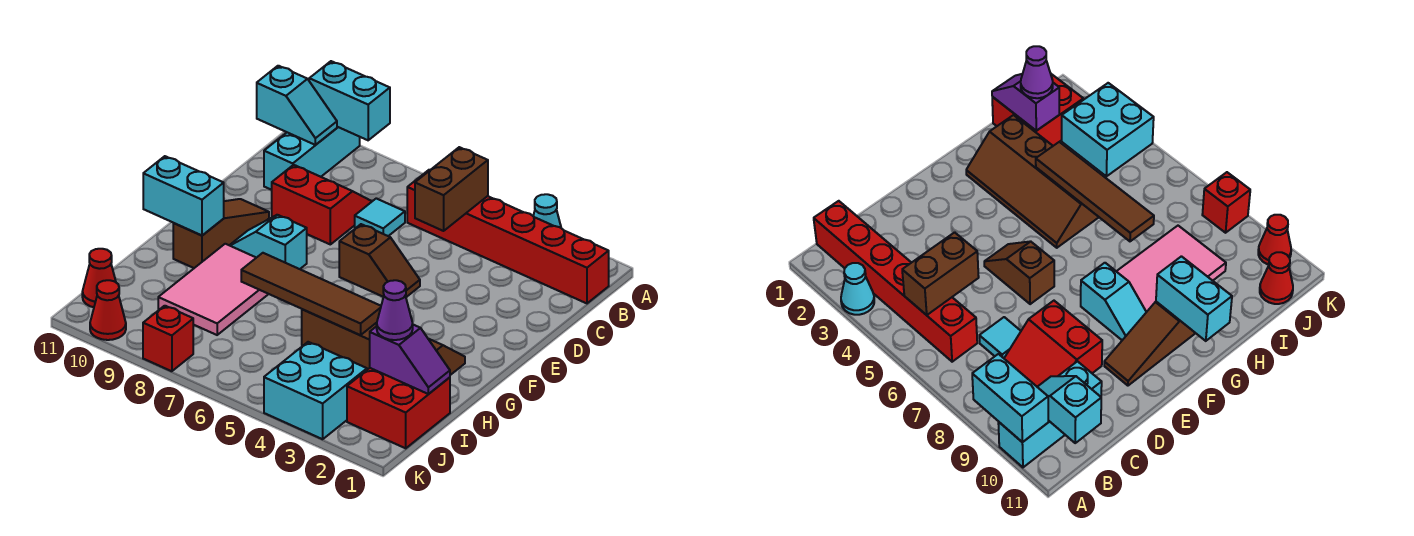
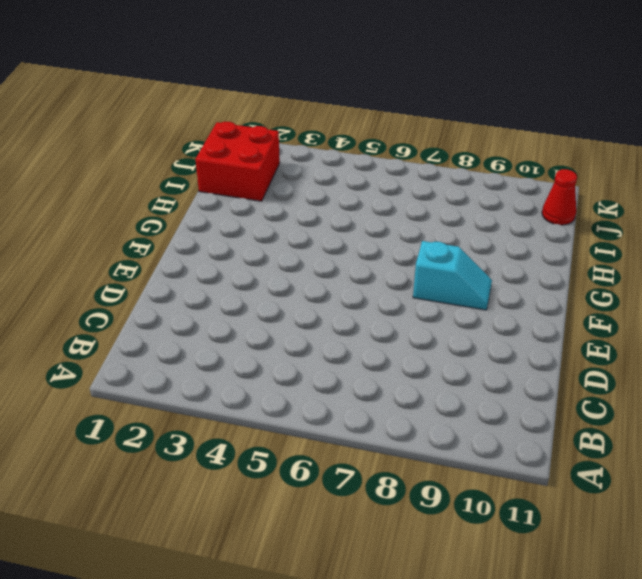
none -> cyan cone A3 level 1
none -> cyan brick A10:C10 level 1
none -> red brick B1:B6 level 1

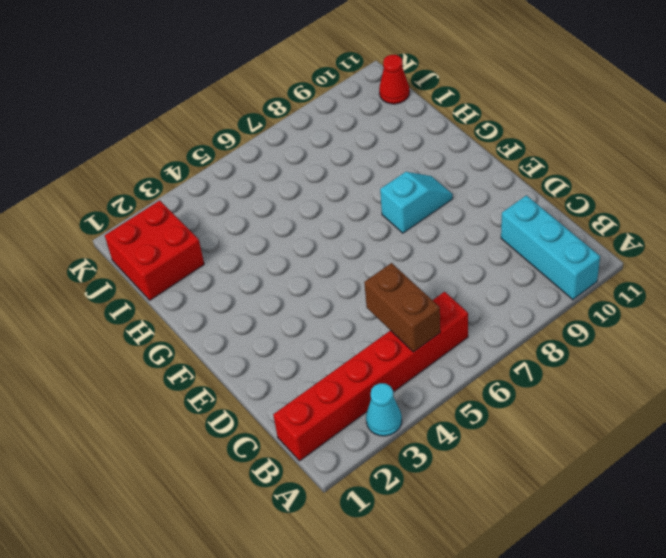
none -> cyan tile C7 level 1
none -> red slope C8:D9 level 1 top D
none -> brown slope E5:E6 level 1 top 6

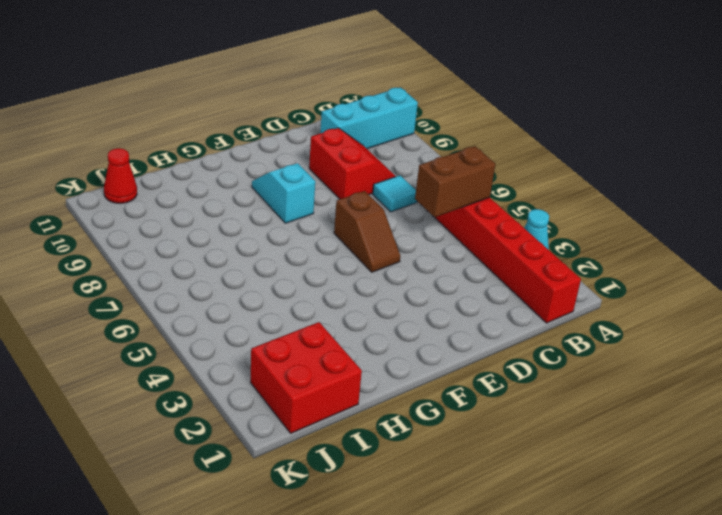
none -> brown slope E10:G10 level 1 top G
none -> brown slope G2:H5 level 1 top H
none -> pink tile G8:I9 level 1

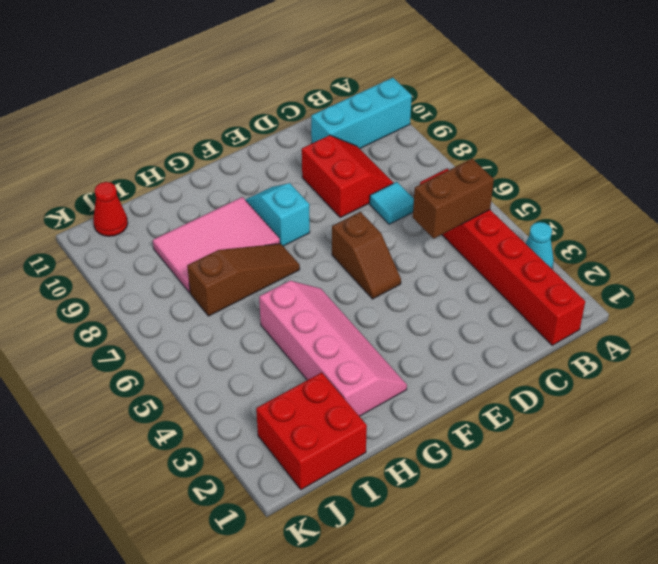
pink slope G2:H5 level 1 top H -> brown slope G2:H5 level 1 top H
brown slope G7:I7 level 1 top I -> brown slope E10:G10 level 1 top G
none -> cyan brick J3:K4 level 1
none -> red brick K8 level 1
none -> red cone K10 level 1

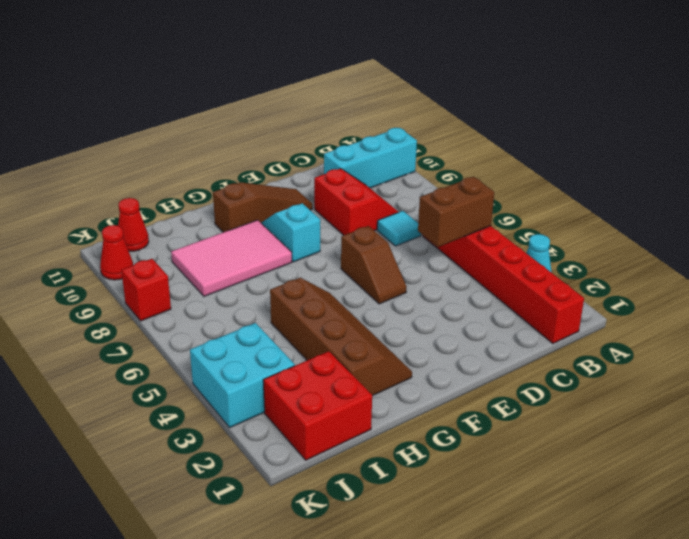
none -> cyan brick A9:A10 level 2
none -> cyan slope B10:B11 level 2 top 11
none -> cyan brick G10:G11 level 2

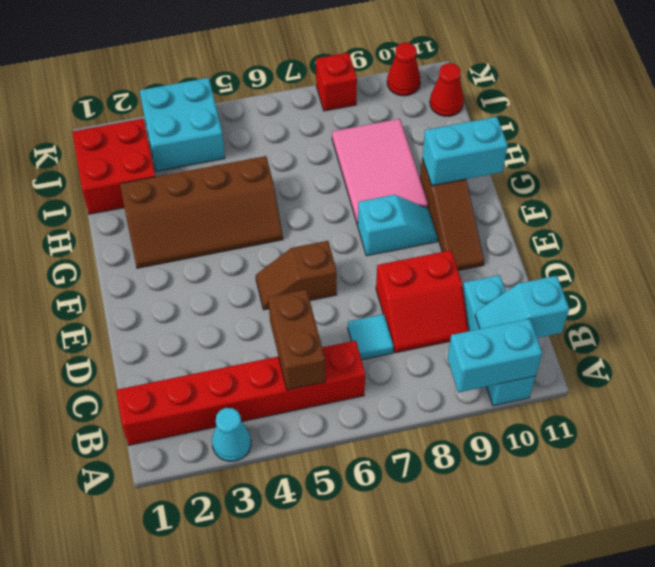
none -> brown tile H4:H7 level 2
none -> purple slope I1:I2 level 2 top 2
none -> purple cone I2 level 3

